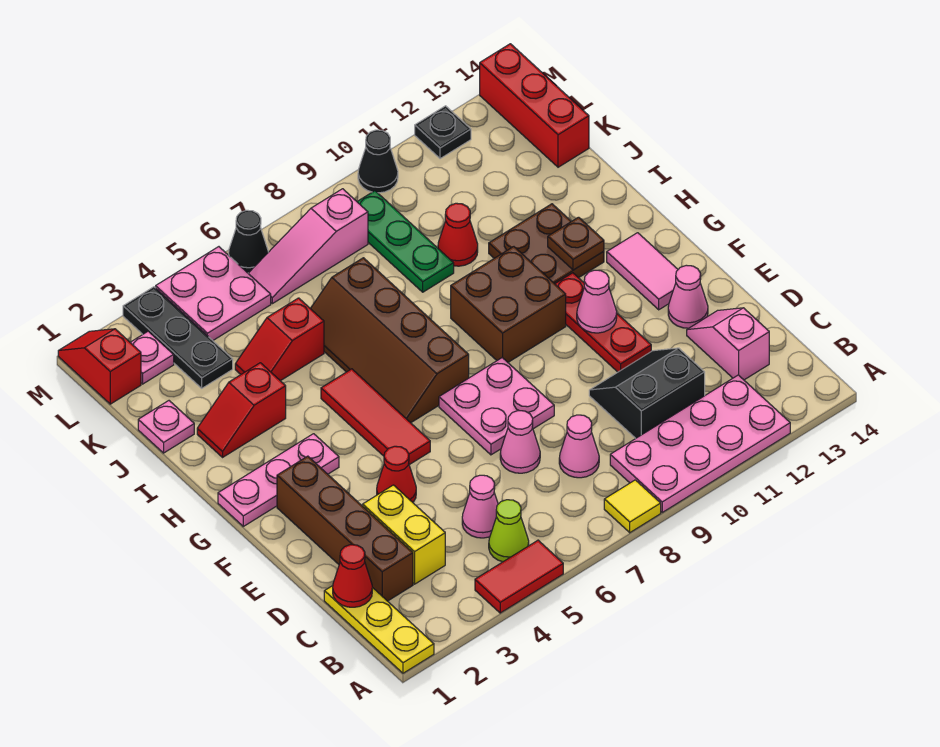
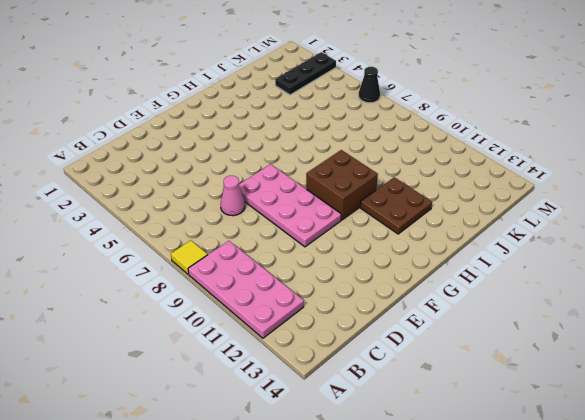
pink plate E7:F10 level 1 -> pink plate E7:F8 level 1
none -> yellow plate A1:C1 level 1
none -> red tile A4:A5 level 1
none -> lime cone B5 level 1
none -> brown brick C2:F2 level 1

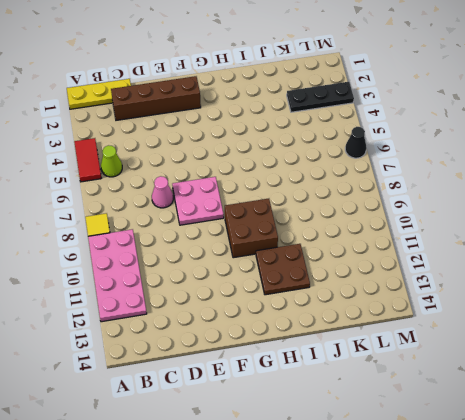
none -> yellow brick C3:D3 level 1
none -> pink cone C5 level 1
none -> pink cone C8 level 1
none -> black slope C10:D11 level 1 top C

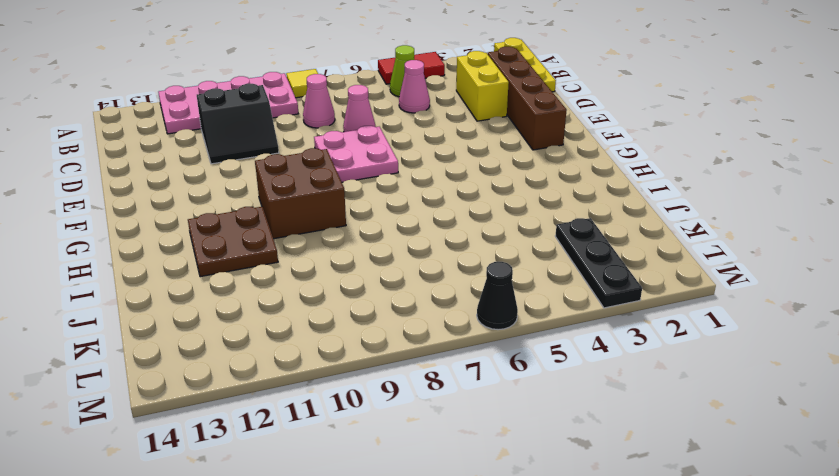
none -> pink slope C13:D13 level 1 top C
none -> red cone E4 level 1
none -> red plate E11:G11 level 1
none -> pink cone E13 level 1

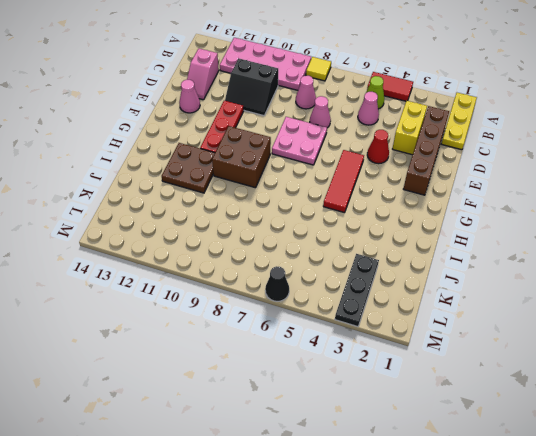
none -> pink tile F13:G13 level 1
none -> pink plate G1:G3 level 1
none -> brown slope G6:J7 level 1 top 7
none -> red slope I2:I3 level 1 top 3

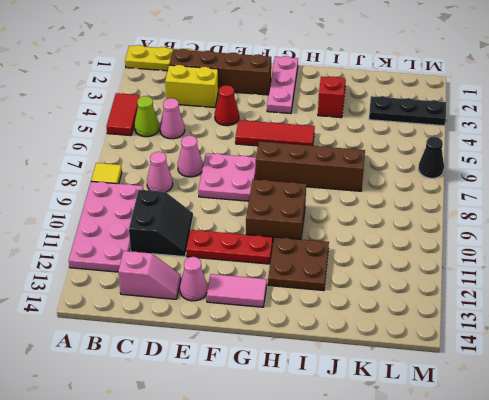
none -> pink plate J1 level 1
none -> red slope J4:J5 level 1 top 5
none -> green plate J9:L9 level 1
none -> red cone J10 level 1

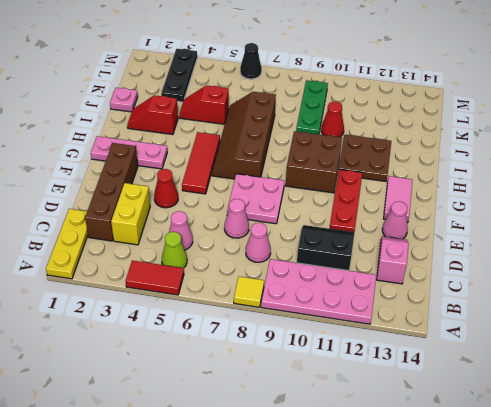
none -> red brick K14:M14 level 1
none -> red slope L1:M1 level 1 top L
none -> pink plate L2 level 1
none -> pink plate L4:M5 level 1

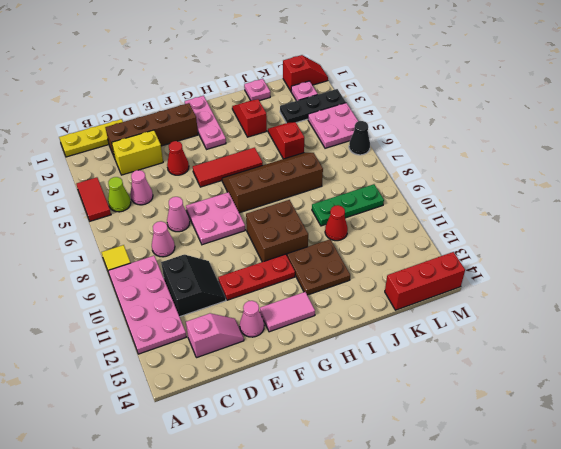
none -> pink slope L6:L8 level 1 top 8
none -> black cone M10 level 1
none -> black plate M12 level 1
none -> red cone C1 level 2

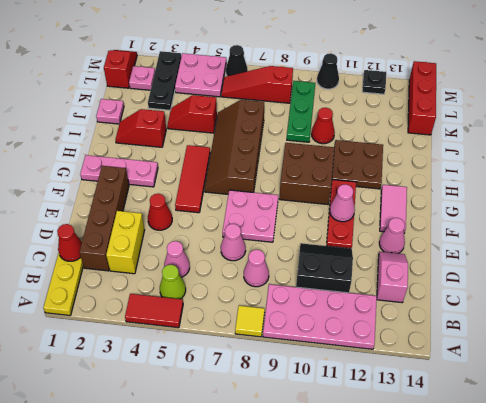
red slope L6:L8 level 1 top 8 -> pink slope L6:L8 level 1 top 8
none -> brown plate H12 level 2

